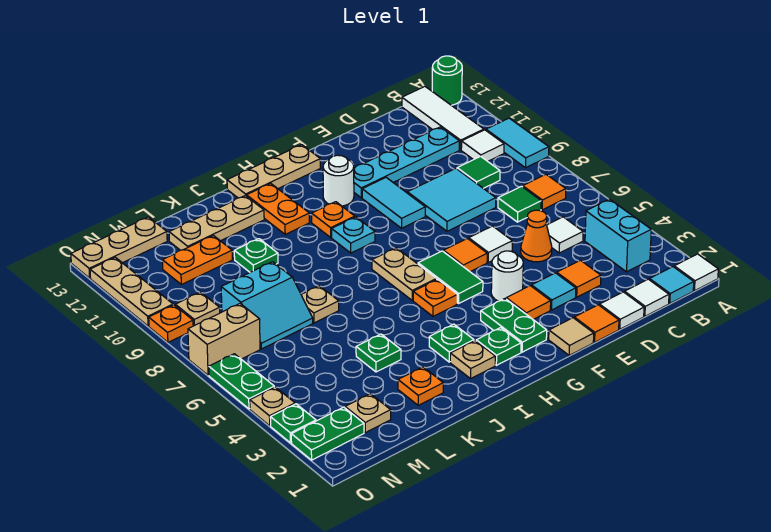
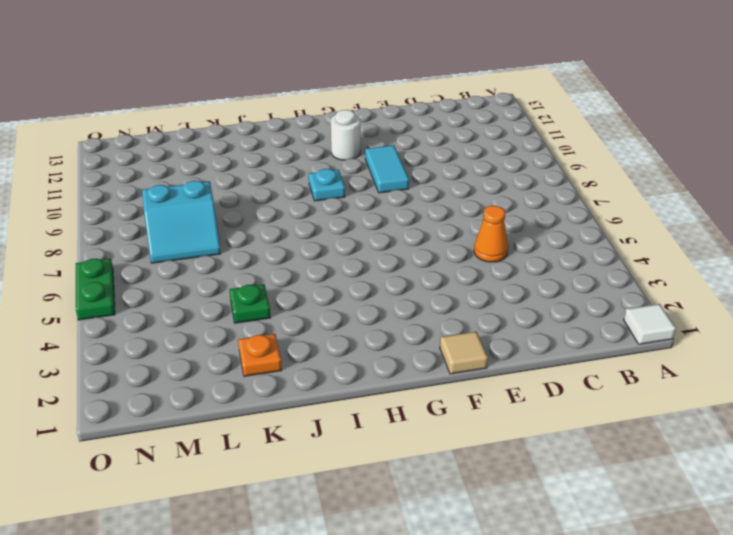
none -> cyan tile A9:A10 level 1
none -> green round brick A13 level 1
none -> cyan tile B1 level 1
none -> cyan brick B3:B4 level 1

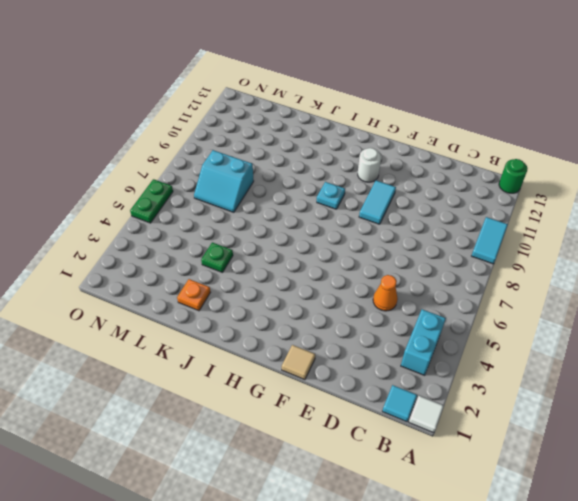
none -> orange tile B7 level 1
none -> white tile B10 level 1
none -> white tile B11:B13 level 1
none -> white tile C1 level 1

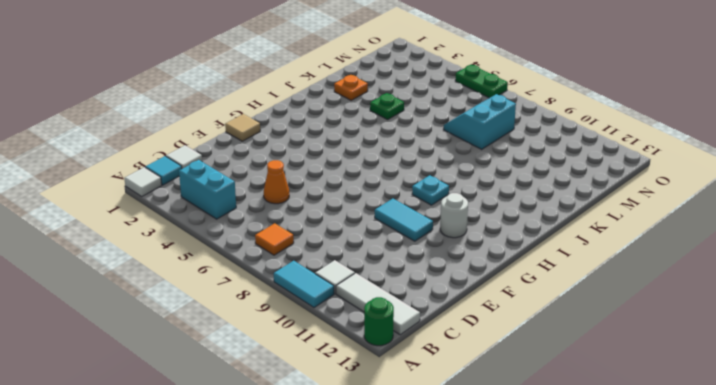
none -> white tile C5 level 1
none -> green tile C7 level 1
none -> green tile C9 level 1
none -> cyan plate C11:F11 level 1

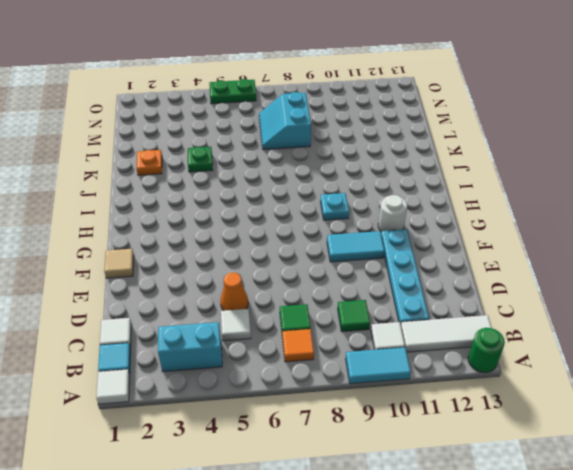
none -> white tile D1 level 1
none -> orange tile D3 level 1
none -> cyan tile D8:E9 level 1
none -> orange tile E1 level 1

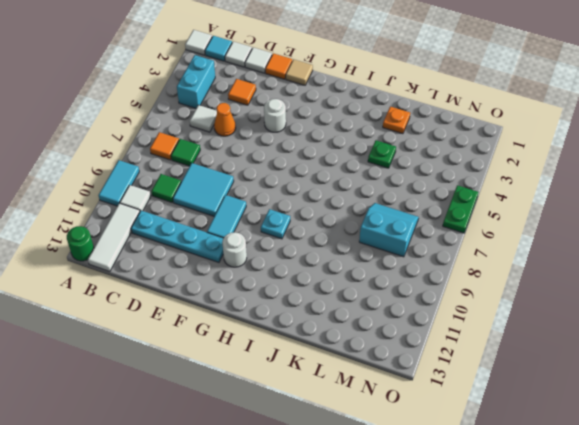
none -> cyan tile E3 level 1
none -> white tile E6 level 1
none -> orange tile F3 level 1
none -> orange tile F6 level 1

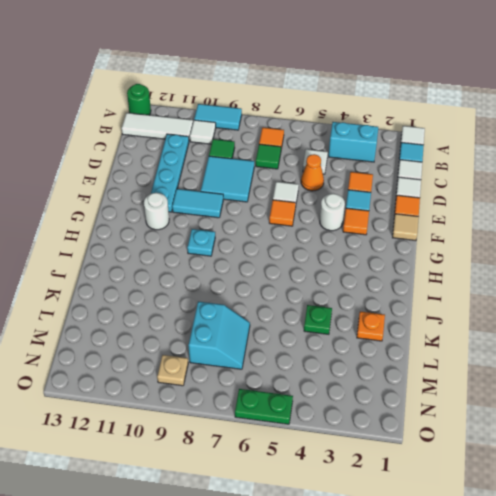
none -> green plate G2:G3 level 1
none -> green tile G5:G6 level 1
none -> tan plate G13:I13 level 1
none -> green plate H2 level 1

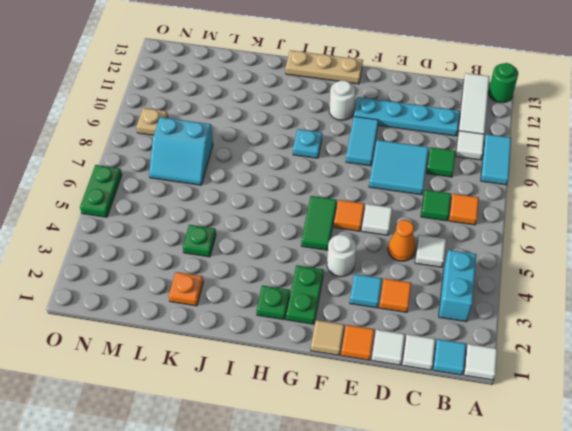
none -> orange tile F3 level 1
none -> orange plate H5 level 1
none -> tan plate H6:H7 level 1
none -> orange plate H10 level 1

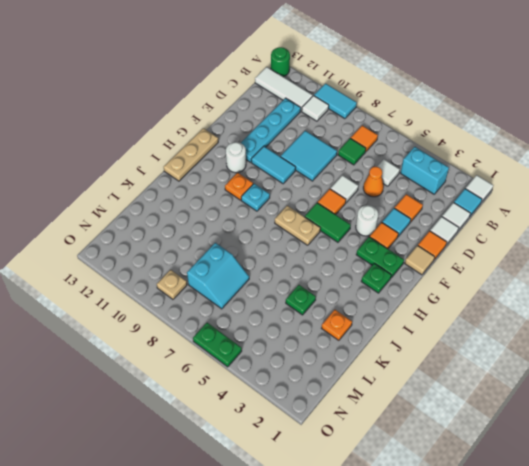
none -> green tile C9 level 1
none -> orange plate H5 level 1
none -> tan plate I2 level 1
none -> green plate I3 level 1

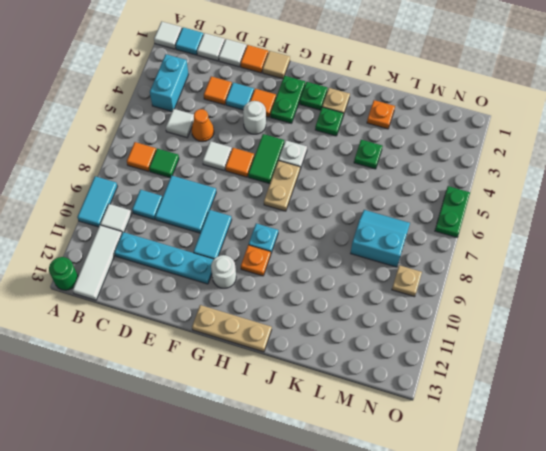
cyan tile C9 level 1 -> green tile C9 level 1
white plate H5 level 1 -> orange plate H5 level 1
none -> orange plate I11:I12 level 1
none -> tan plate J12:L12 level 1
none -> tan plate K7 level 1
none -> green plate K10 level 1

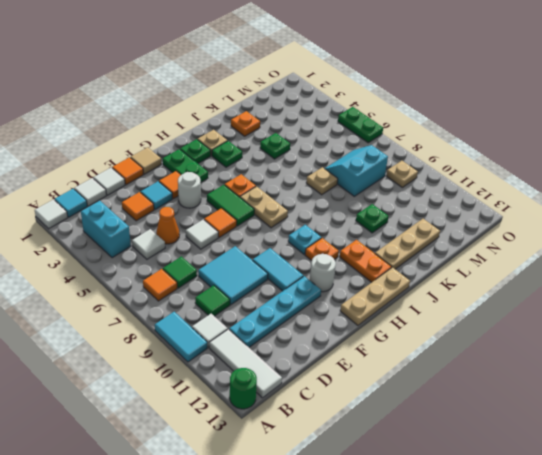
none -> orange plate L11:M11 level 1
none -> tan plate M2 level 1
none -> tan plate M13:O13 level 1
none -> green plate N2:O2 level 1

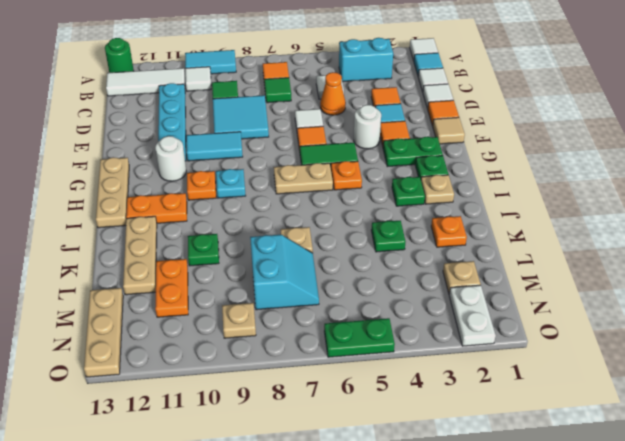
white plate N2:O2 level 1 -> green plate N2:O2 level 1
none -> tan brick N7:O7 level 1
none -> green plate O3 level 1
none -> tan plate O4 level 1
none -> orange plate O9 level 1

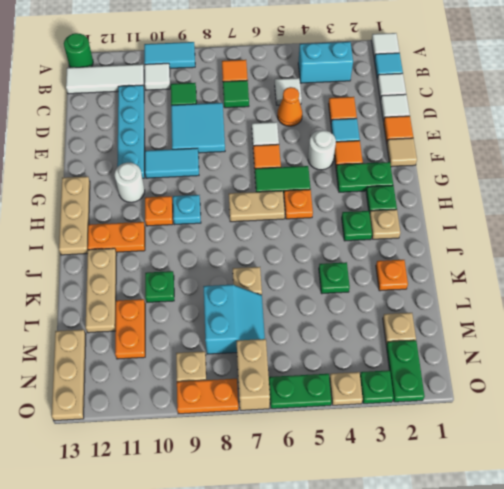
orange plate O8:O9 level 1 -> orange plate O9 level 1
none -> tan plate O10:O12 level 1

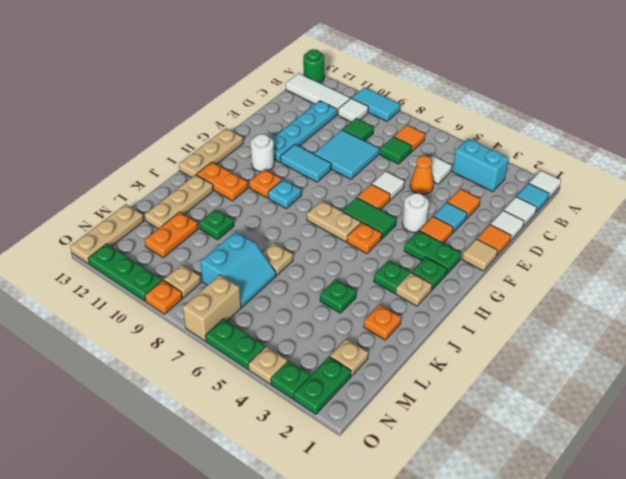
green plate O10:O12 level 1 -> tan plate O10:O12 level 1

